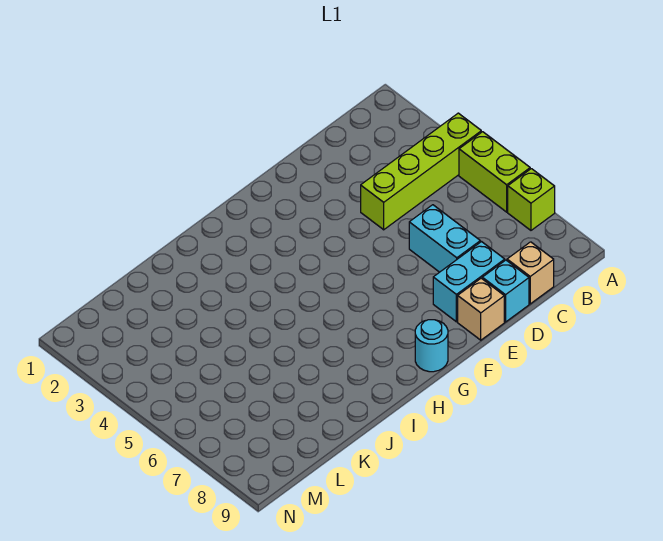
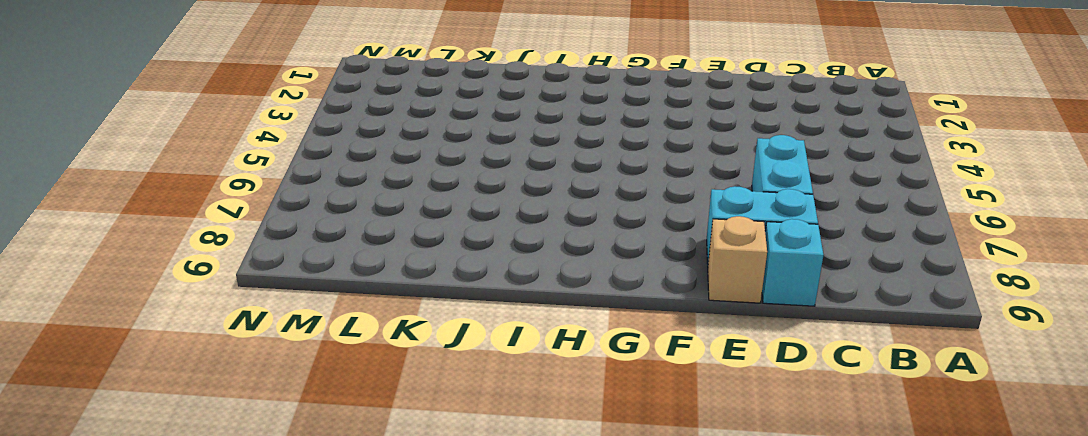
none -> lime brick A4:D4 level 1
none -> lime brick A5:A6 level 1

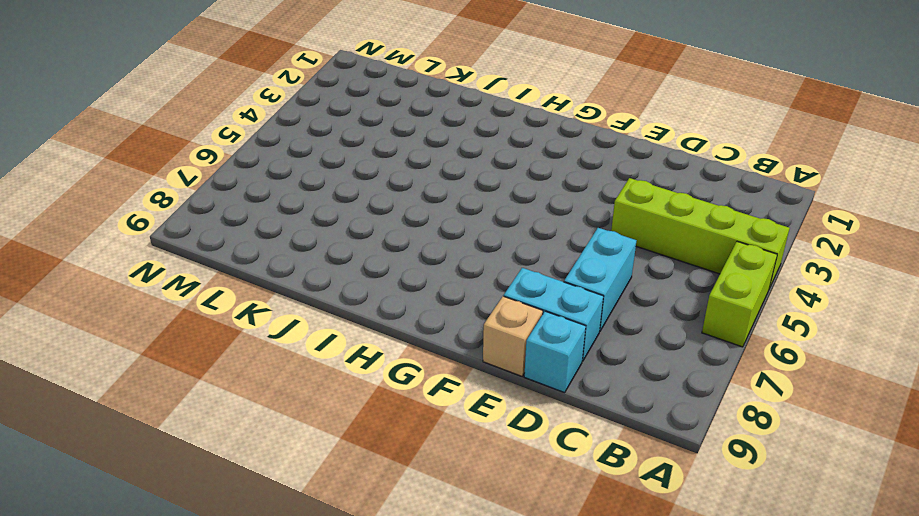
none -> lime brick A7 level 1
none -> tan brick C9 level 1

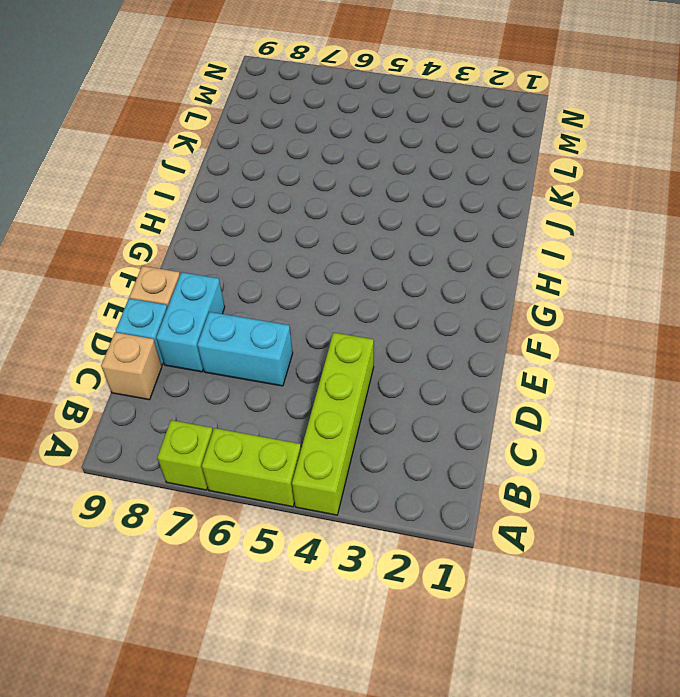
none -> cyan round brick G9 level 1

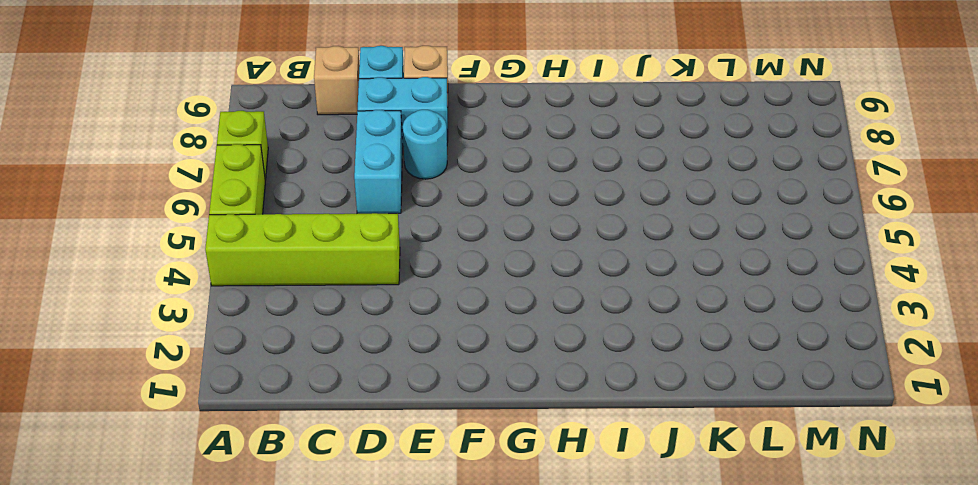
cyan round brick E7 level 1 -> cyan round brick G9 level 1

